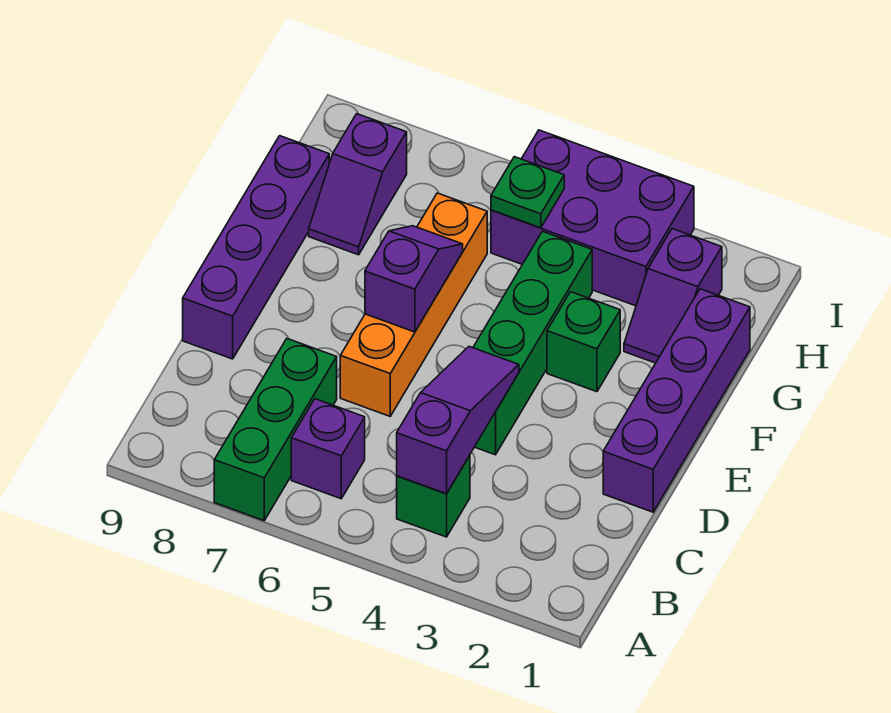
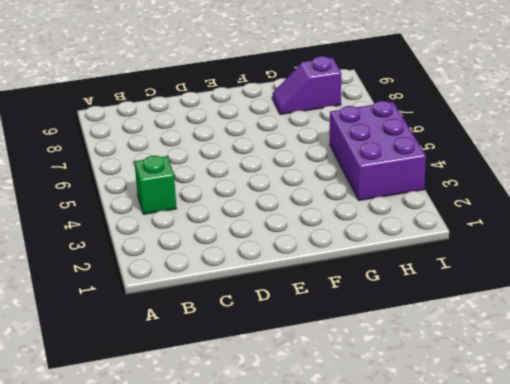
none -> green brick A7:C7 level 1
none -> purple brick B6 level 1
none -> purple brick D1:G1 level 1

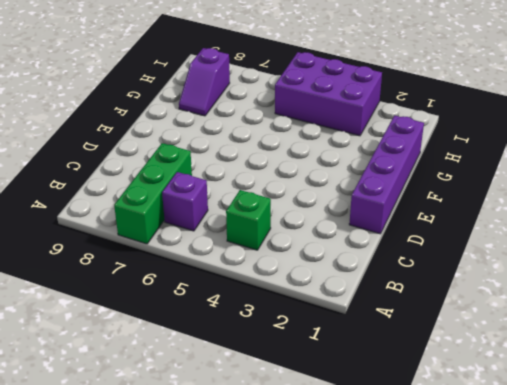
none -> green brick D4:G4 level 1
none -> orange brick D6:G6 level 1
none -> purple brick D9:G9 level 1

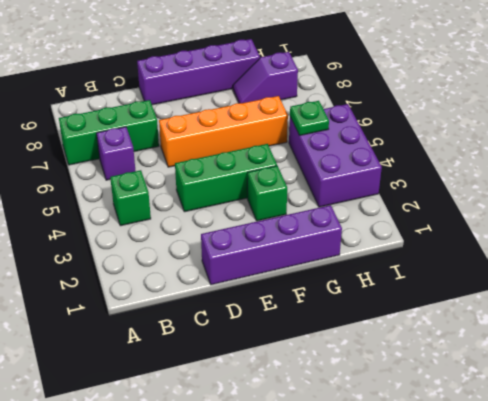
green brick D4:F4 level 1 -> green brick D4:G4 level 1
none -> purple slope G2:H2 level 1 top H
none -> purple slope B4:D4 level 2 top B
none -> purple slope E6:F6 level 2 top E

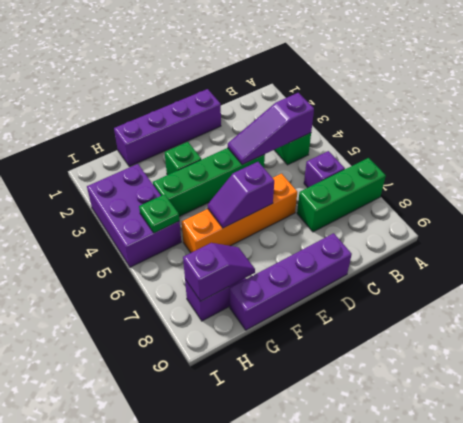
purple slope G8:H8 level 2 top H -> purple slope G2:H2 level 1 top H

